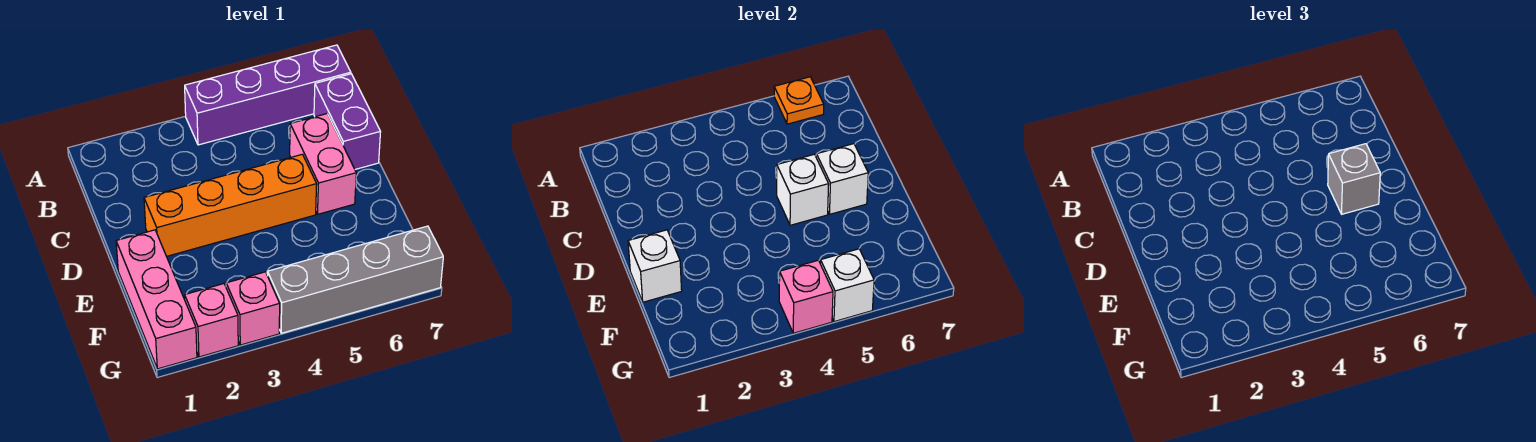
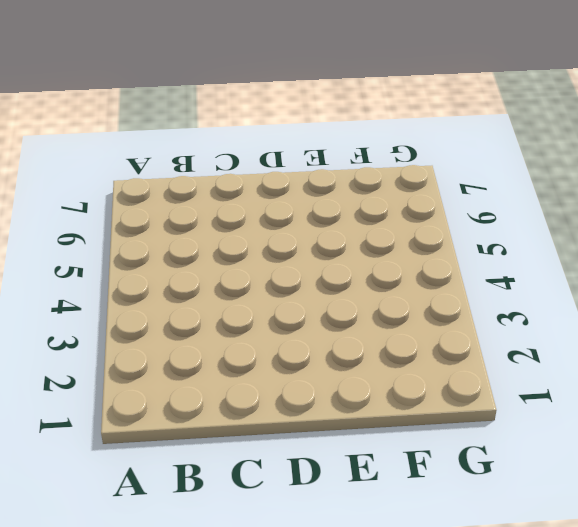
none -> purple brick A4:A7 level 1
none -> purple brick B7:C7 level 1
none -> pink brick C6:D6 level 1

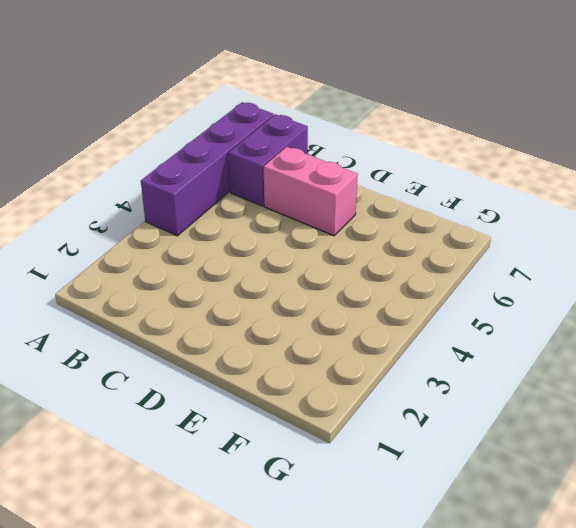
purple brick B6:B7 level 1 -> purple brick B7:C7 level 1
none -> orange brick D2:D5 level 1
none -> pink brick E1:G1 level 1
none -> pink brick G2 level 1

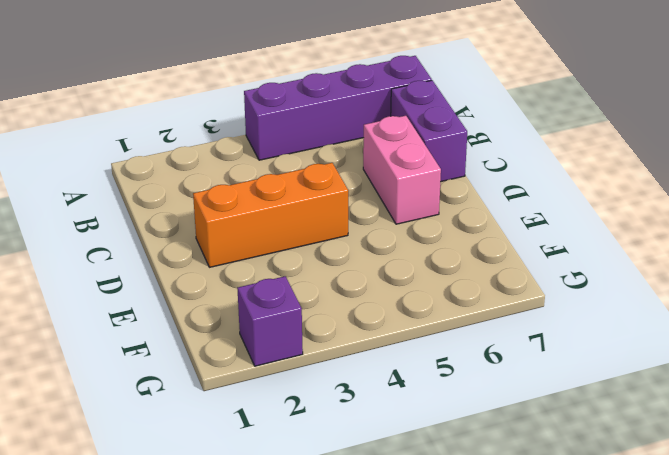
orange brick D2:D4 level 1 -> orange brick D2:D5 level 1
purple brick G2 level 1 -> pink brick G2 level 1
none -> pink brick E1:G1 level 1
none -> pink brick G3 level 1
none -> grey brick G4:G7 level 1

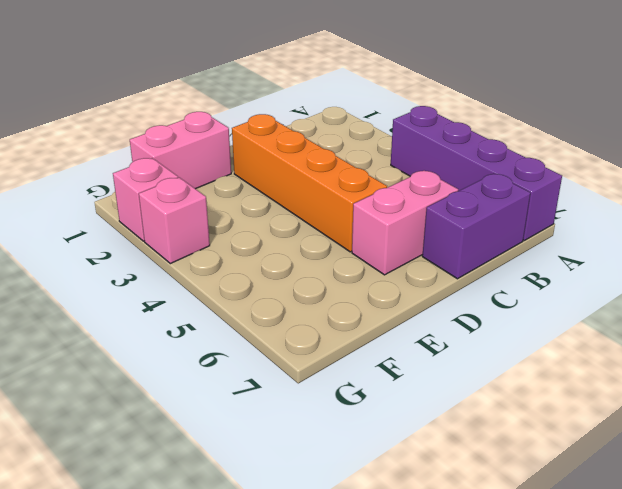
pink brick E1:F1 level 1 -> pink brick E1:G1 level 1
none -> grey brick G4:G7 level 1
none -> orange plate A6 level 2
none -> white brick D5 level 2

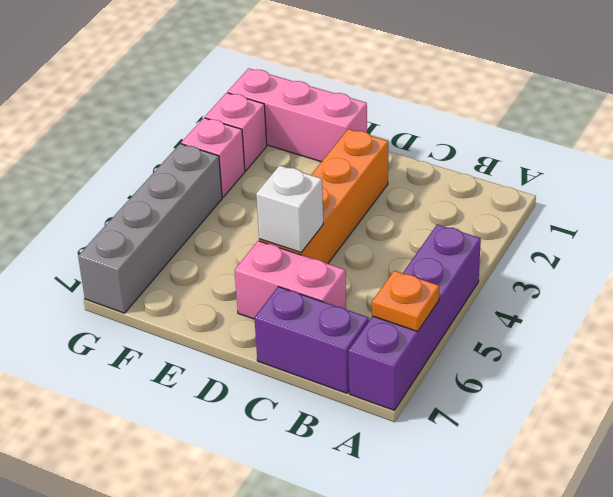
none -> white brick D6 level 2
none -> white brick E1 level 2
none -> pink brick G4 level 2

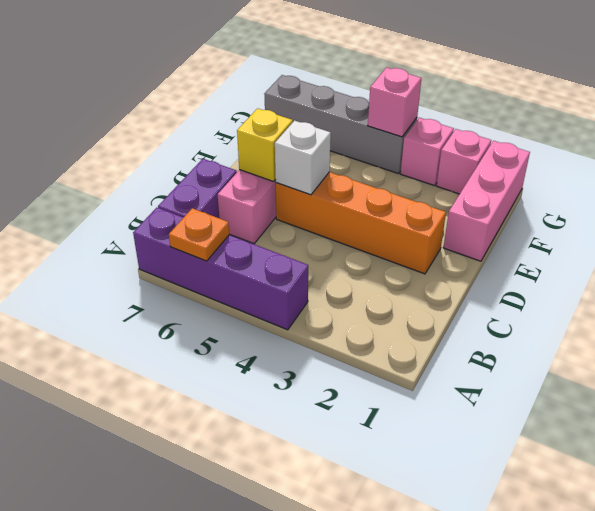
yellow brick D6 level 2 -> white brick D6 level 2
none -> white brick E1 level 2
none -> white brick G5 level 2
none -> grey brick D6 level 3

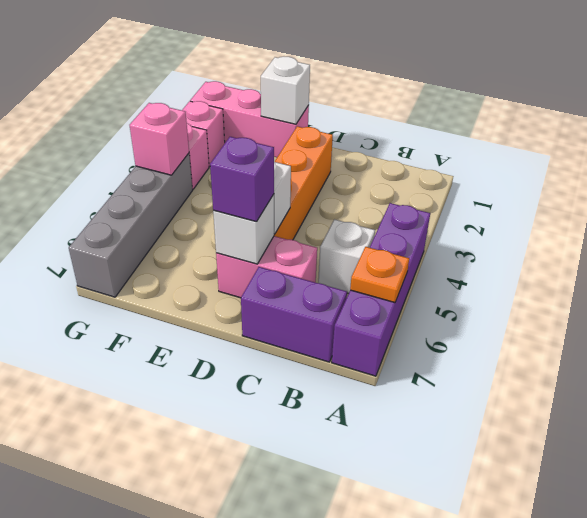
white brick B5 level 1 -> white brick G5 level 2
purple brick D6 level 3 -> grey brick D6 level 3

